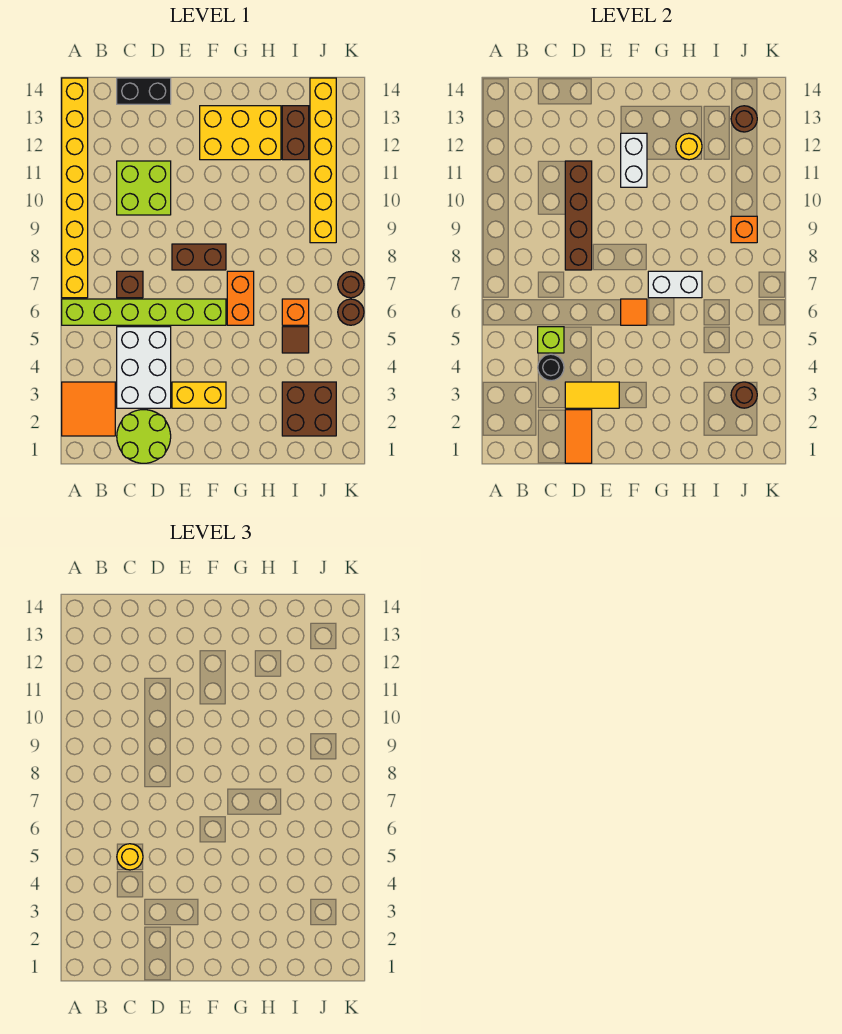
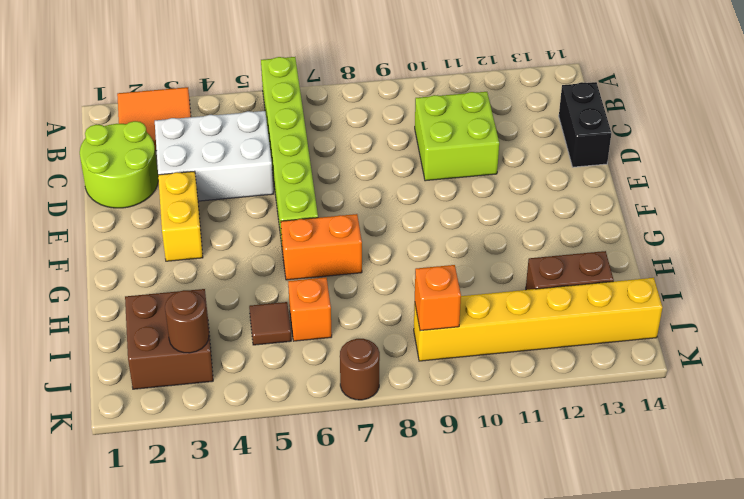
none -> yellow brick A7:A14 level 1
none -> brown brick C7 level 1
none -> brown brick E8:F8 level 1
none -> yellow brick F12:H13 level 1

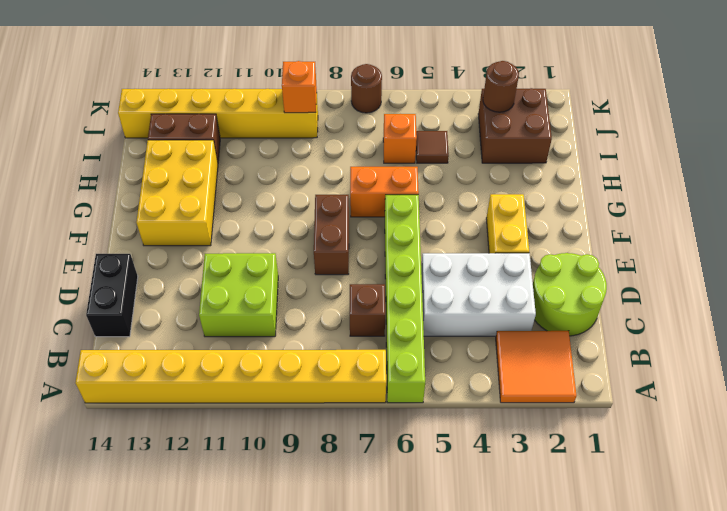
none -> brown round brick K6 level 1
none -> black round brick C4 level 2
none -> lime brick C5 level 2
none -> orange tile D1:D2 level 2

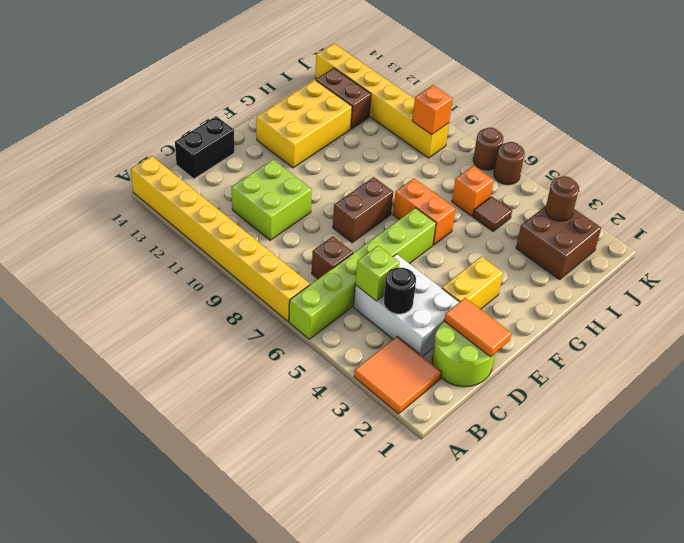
none -> yellow tile D3:E3 level 2
none -> brown brick D8:D11 level 2
none -> orange tile F6 level 2
none -> white brick F11:F12 level 2

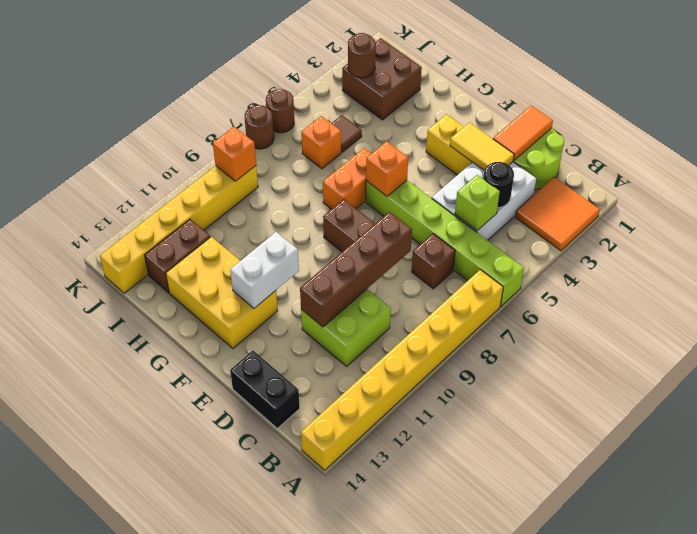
orange brick F6 level 2 -> orange tile F6 level 2
none -> white brick G7:H7 level 2
none -> yellow round brick H12 level 2
none -> brown round brick J13 level 2
none -> yellow round brick C5 level 3

